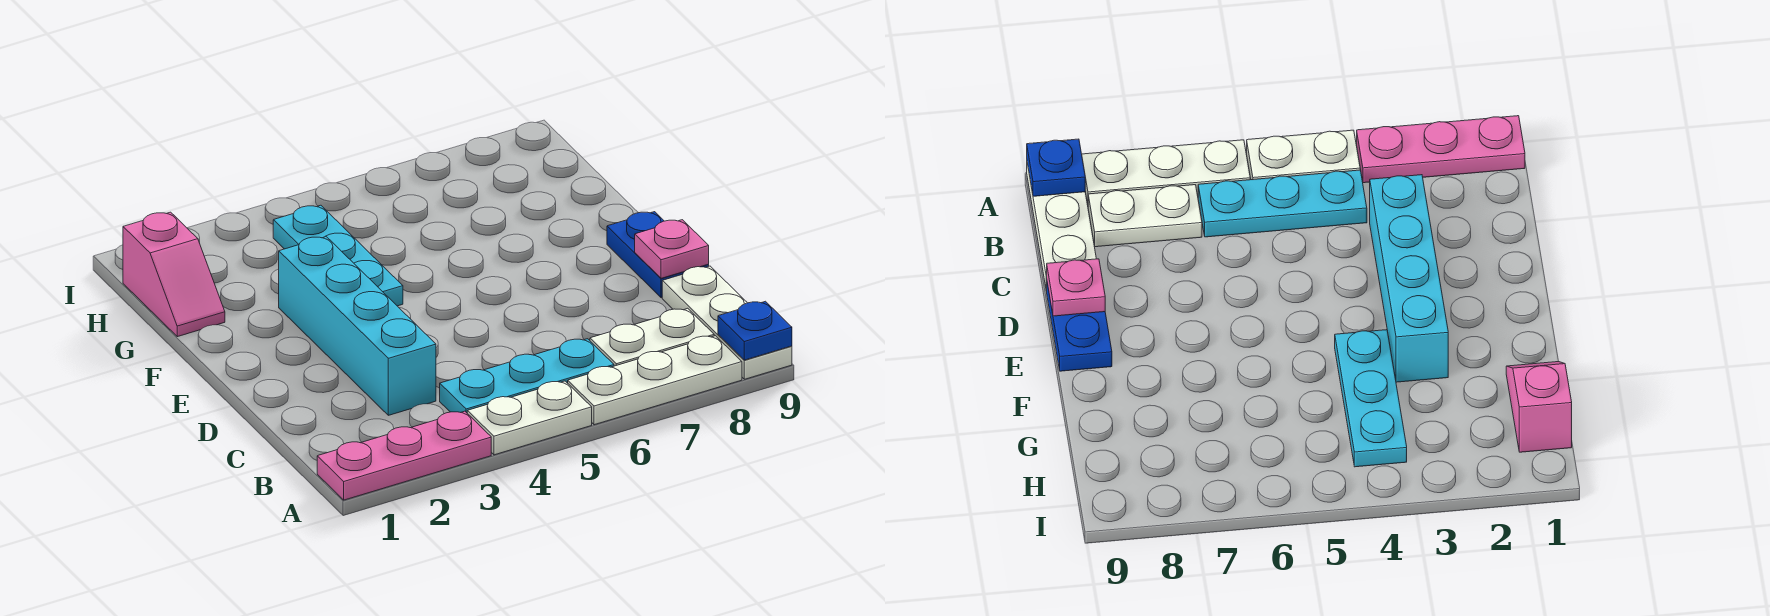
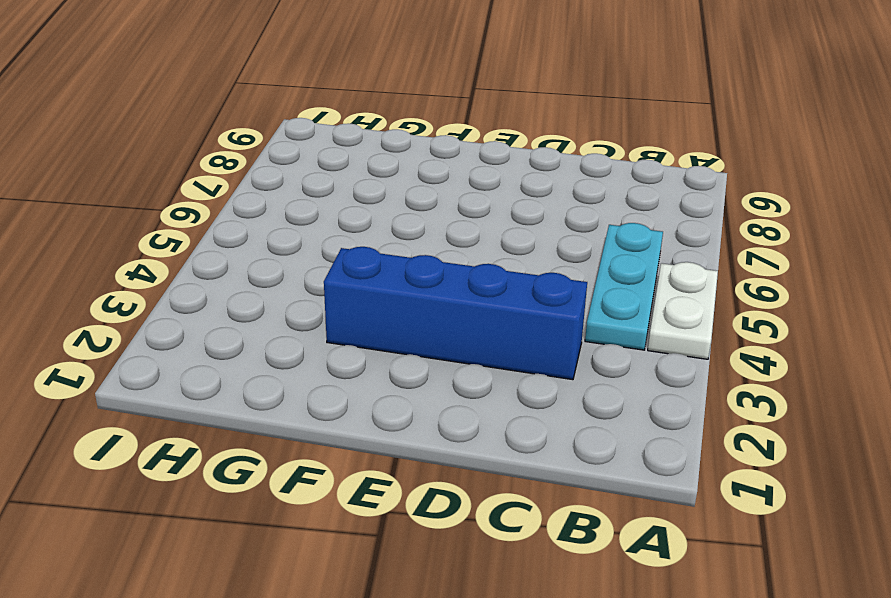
blue brick C3:F3 level 1 -> cyan brick C3:F3 level 1
none -> pink plate A1:A3 level 1
none -> white plate A6:A8 level 1
none -> white plate A9:C9 level 1

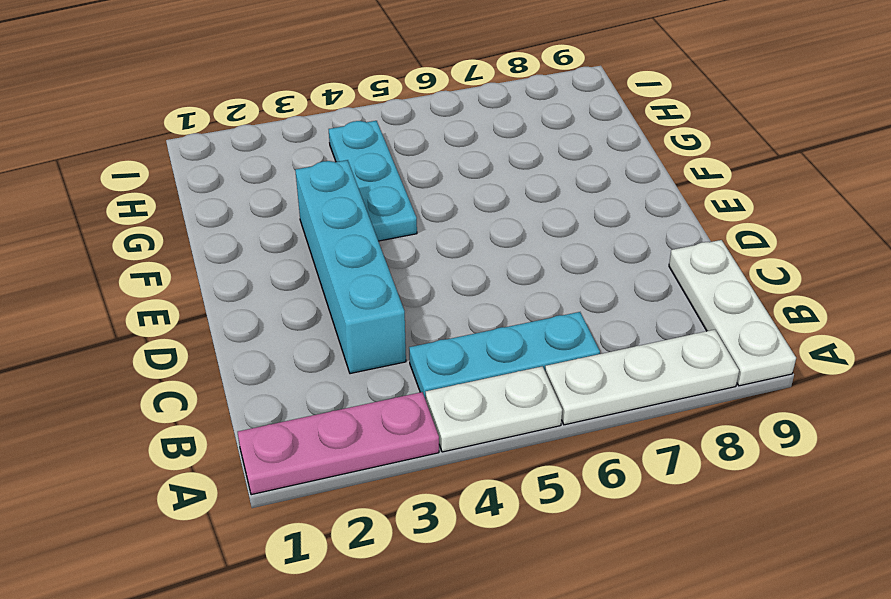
none -> white plate B7:B8 level 1
none -> blue plate D9:E9 level 1
none -> pink slope G1:H1 level 1 top H

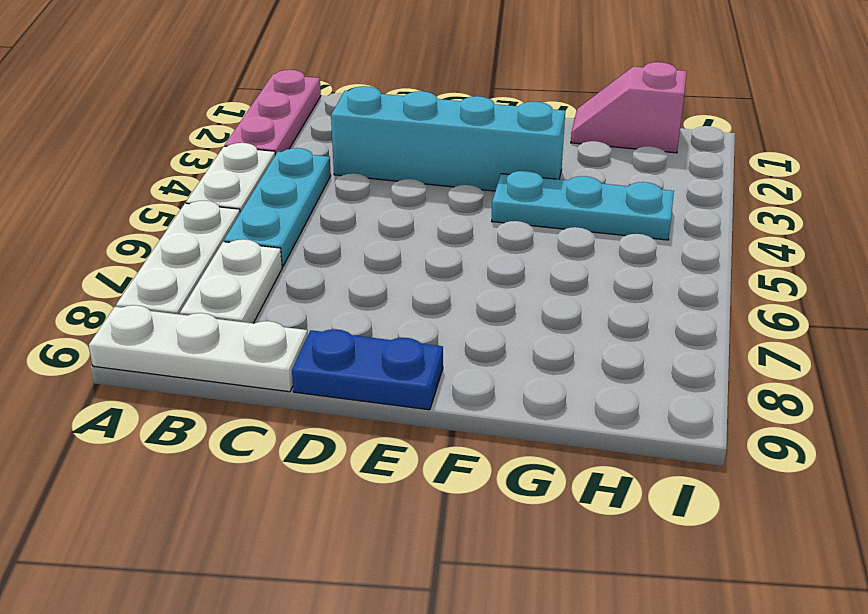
none -> blue plate A9 level 2
none -> pink plate D9 level 2

